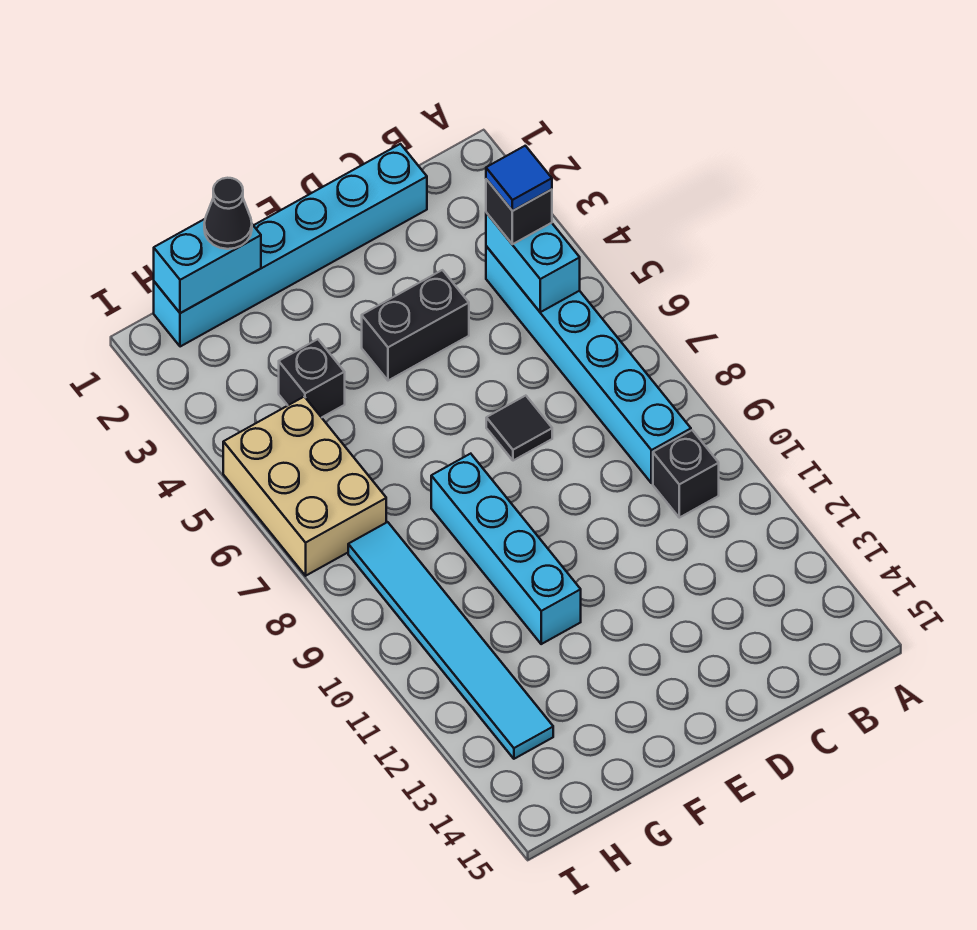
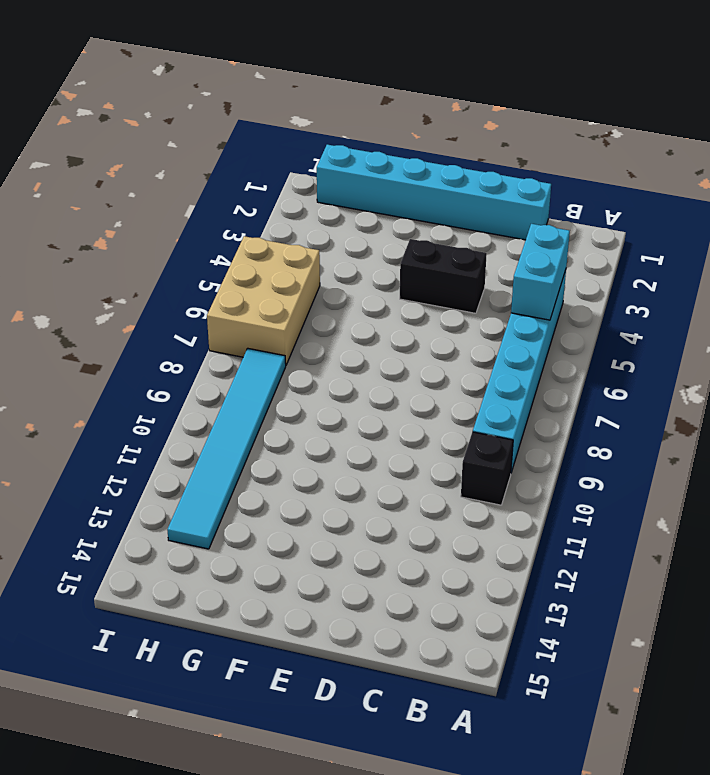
none -> black tile D7 level 1
none -> cyan brick F8:F11 level 1
none -> black brick G4 level 1

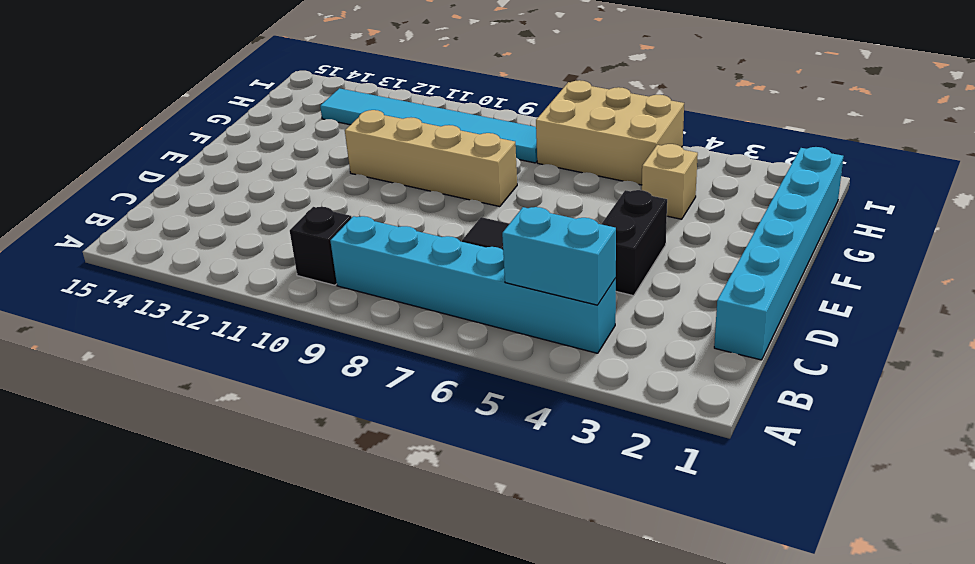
tan brick F8:F11 level 1 -> cyan brick F8:F11 level 1
tan brick G4 level 1 -> black brick G4 level 1
none -> cyan brick G1:H1 level 2
none -> black brick B4 level 3
none -> black cone G1 level 3

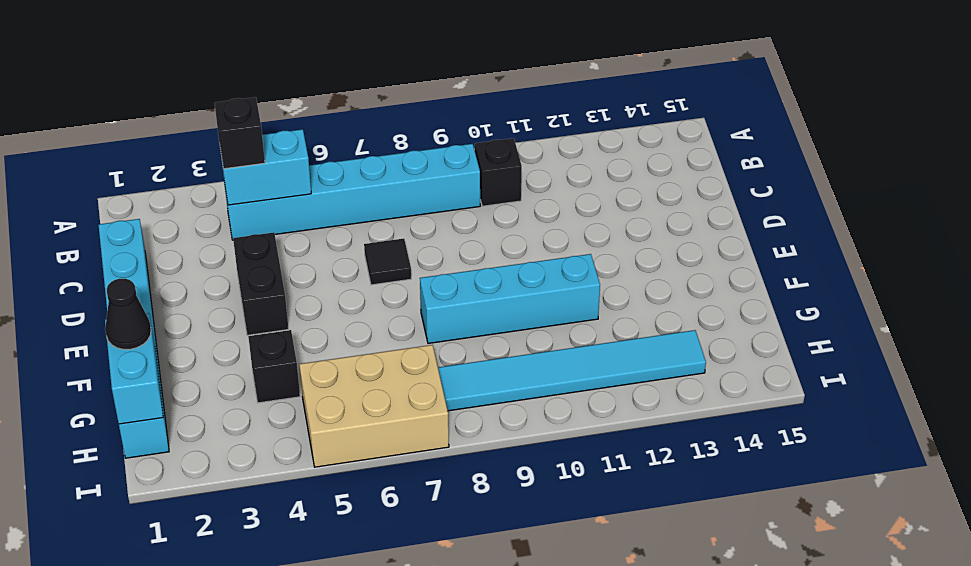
none -> blue tile B4 level 4

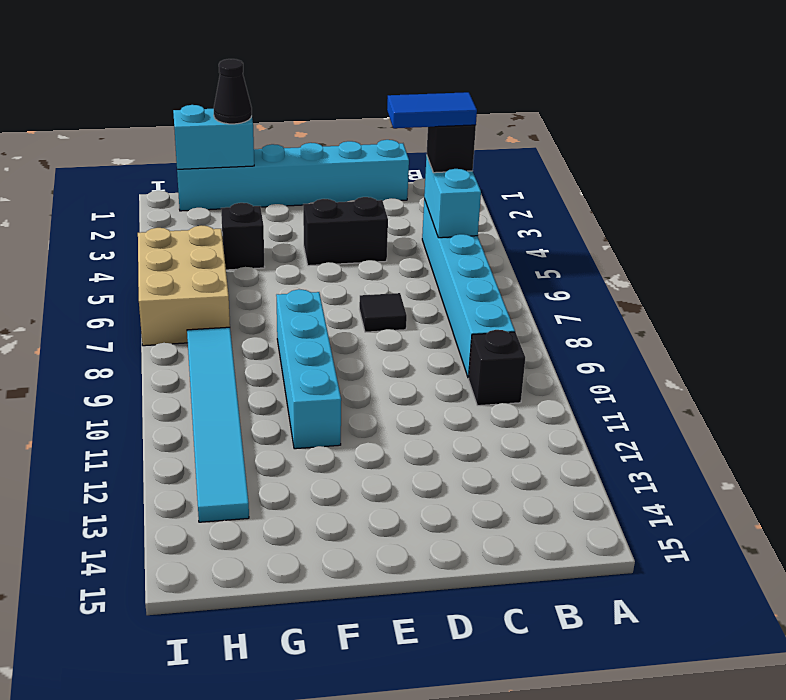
blue tile B4:C4 level 4 -> blue tile B4 level 4

